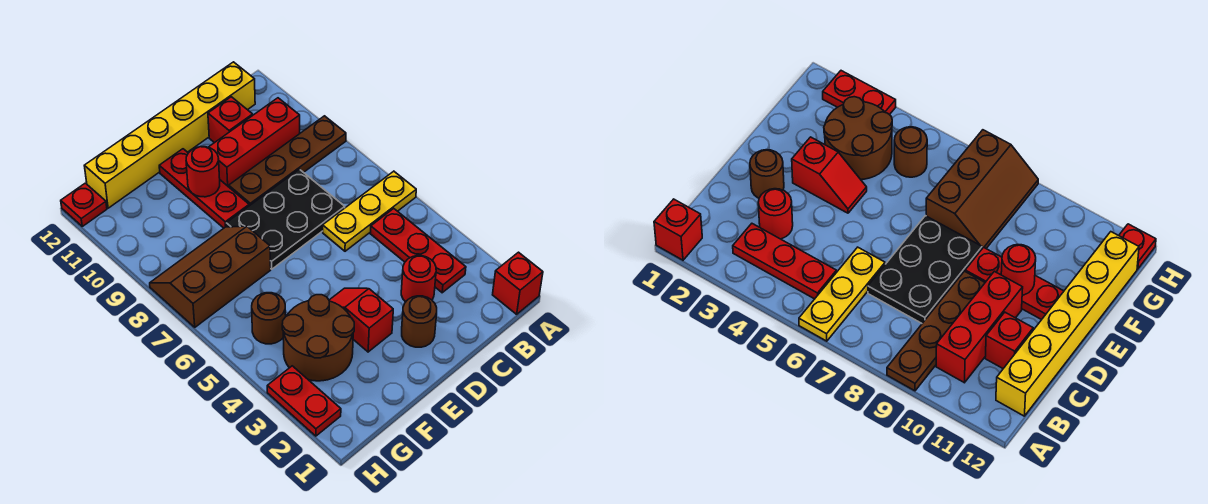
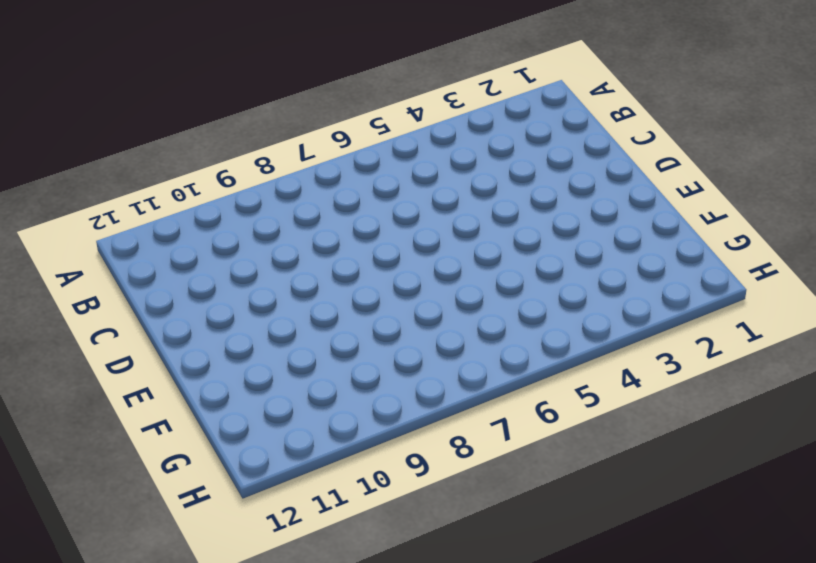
none -> red brick A1 level 1
none -> yellow plate A6:C6 level 1
none -> brown plate A9:D9 level 1

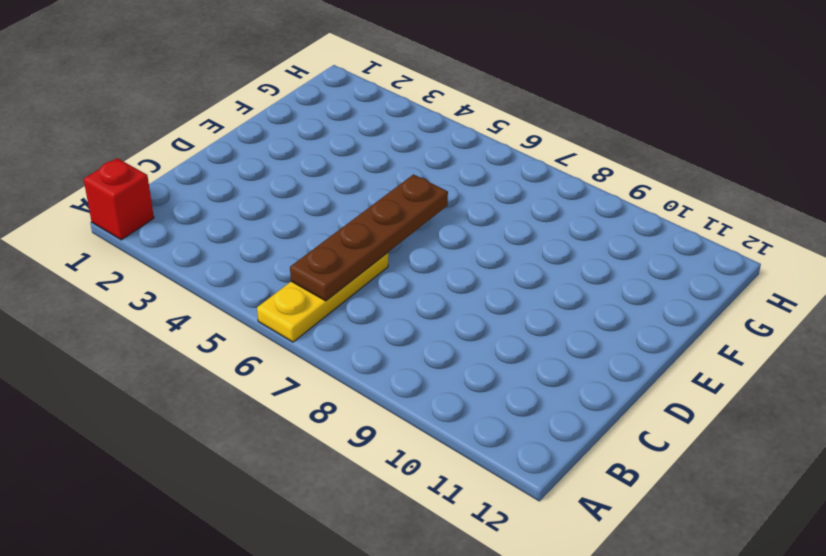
brown plate B6:E6 level 2 -> brown plate A9:D9 level 1
none -> red plate B3:B5 level 1
none -> red brick B10:D10 level 1
none -> yellow brick B12:G12 level 1

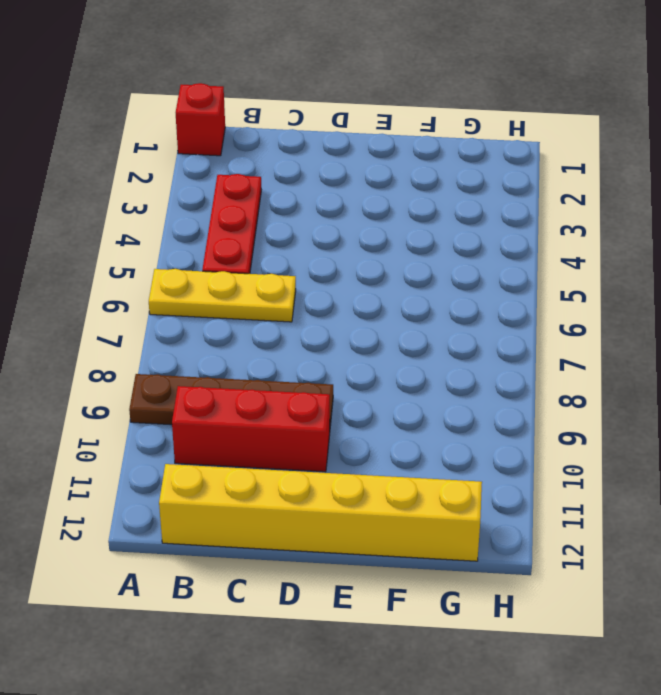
none -> red round brick C3 level 1
none -> black plate C7:E8 level 1
none -> red brick C11 level 1

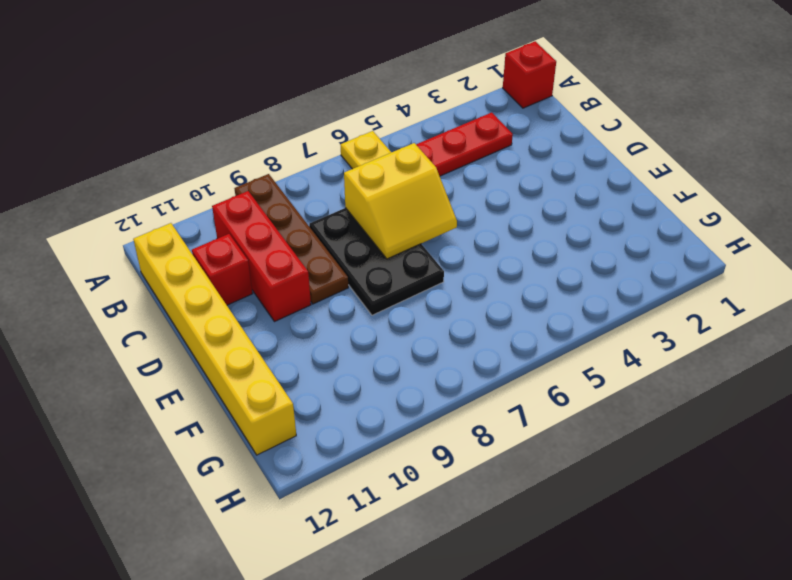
yellow slope C6:D7 level 2 top C -> none
none -> red round brick C3 level 1
none -> brown round brick D2 level 1
none -> red slope E3:E4 level 1 top 3

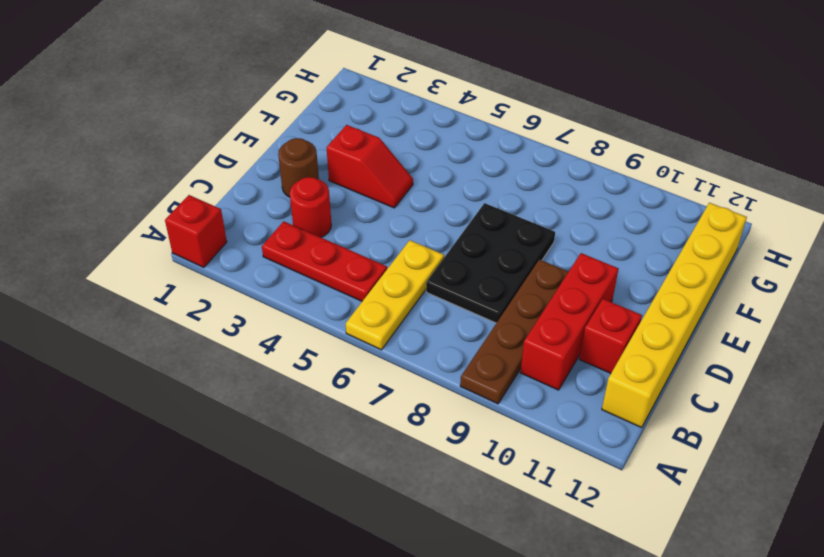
none -> red plate E9:E11 level 1
none -> brown round brick F3:G4 level 1
none -> brown slope F7:H8 level 1 top 7

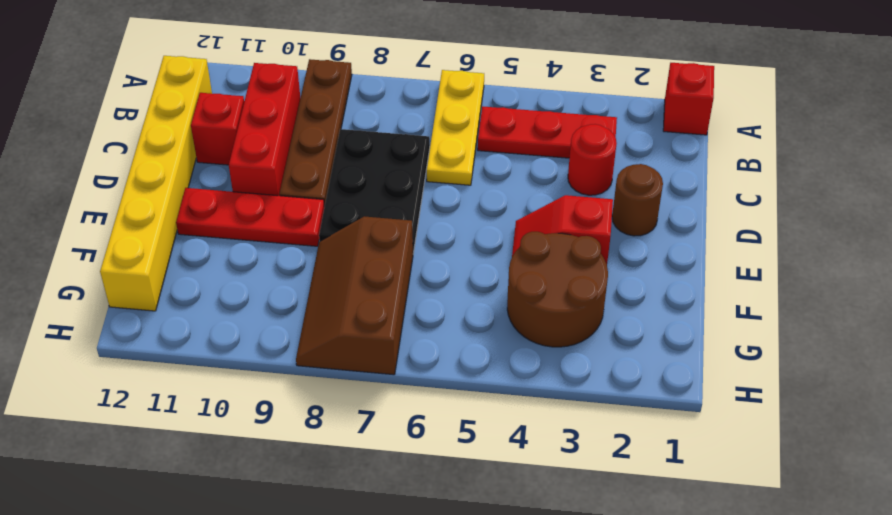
none -> brown round brick G5 level 1
none -> red plate H2:H3 level 1
none -> red plate H12 level 1

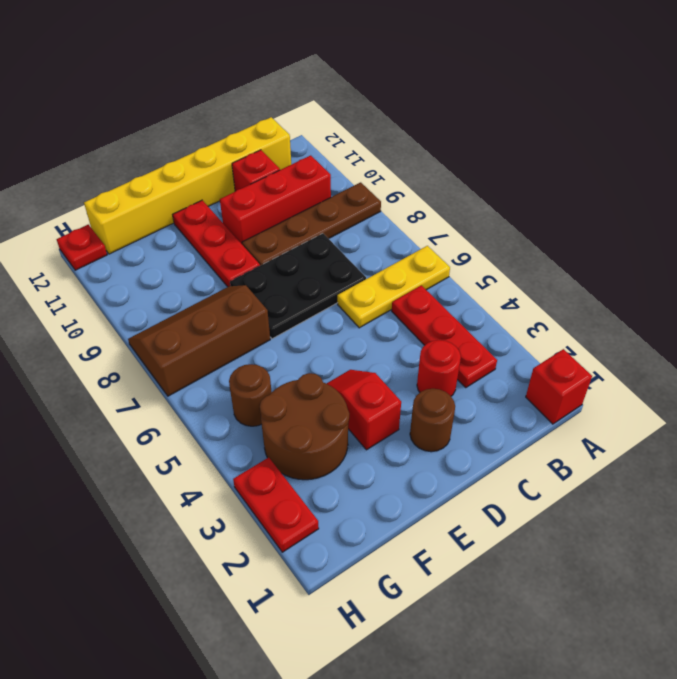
none -> red round brick E10 level 2

